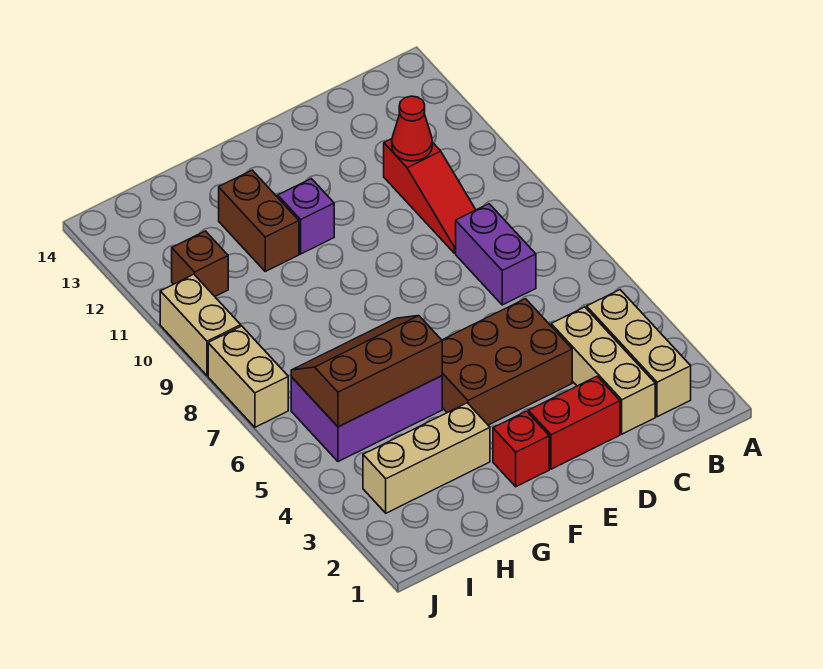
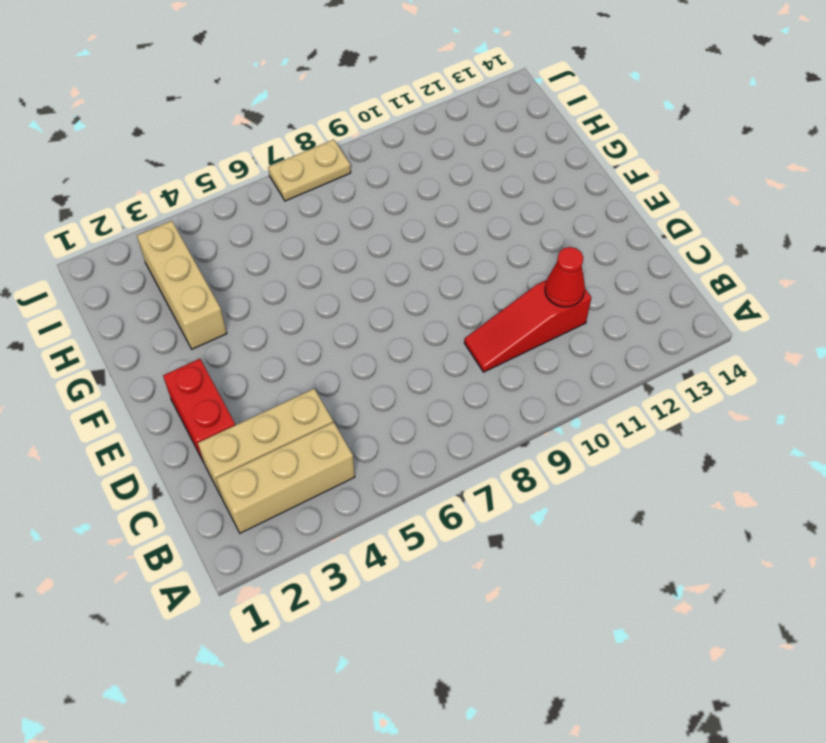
tan plate J7:J8 level 1 -> tan brick J7:J8 level 1
none -> purple brick C7:C8 level 1
none -> brown brick D4:F5 level 1
none -> red brick F2 level 1

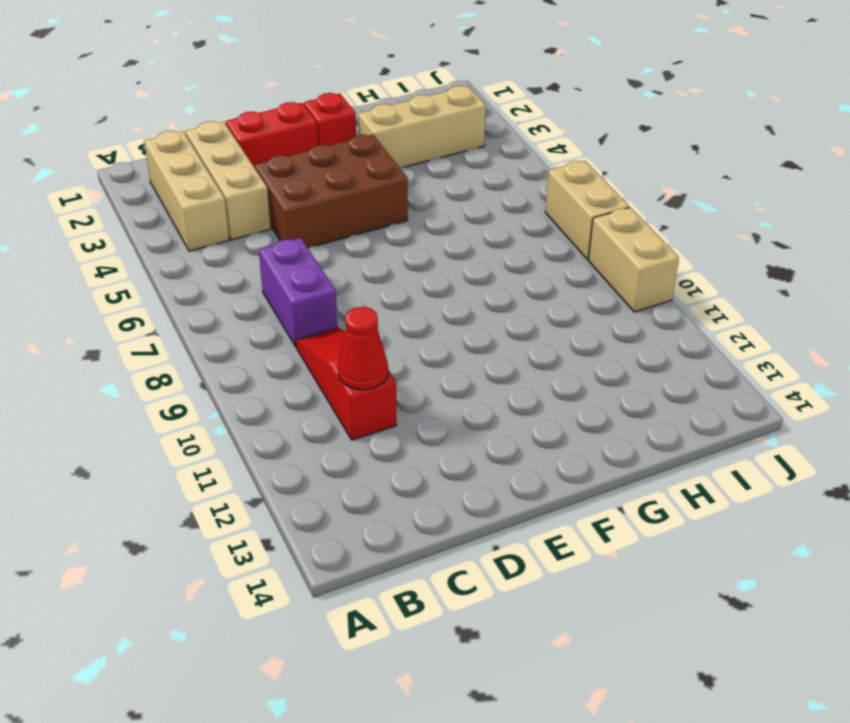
none -> purple brick F11 level 1
none -> purple brick G5:I6 level 1
none -> brown brick G11:G12 level 1

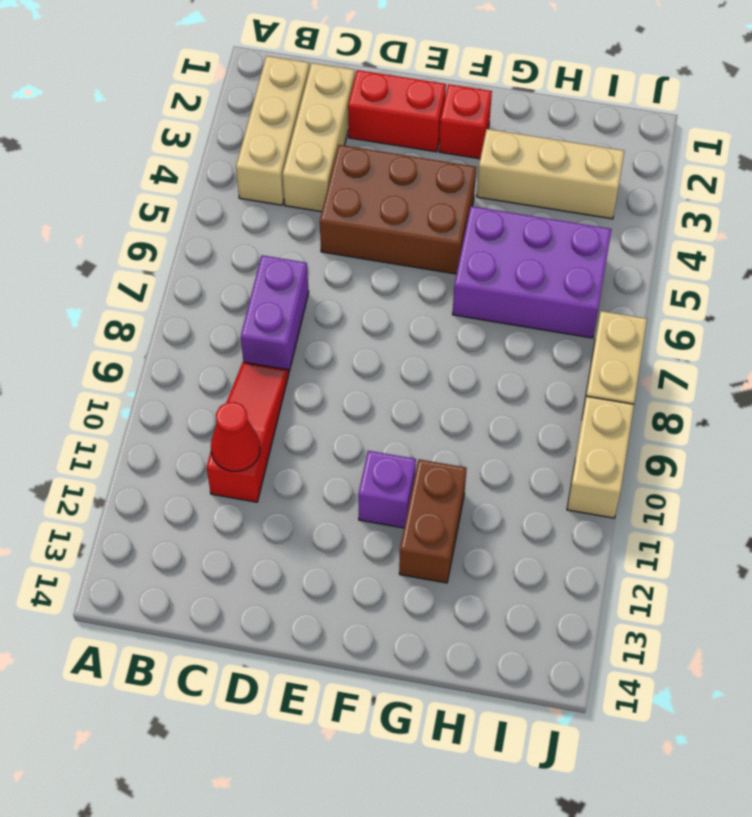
none -> brown brick I11 level 1
none -> brown slope G5:I6 level 2 top 5

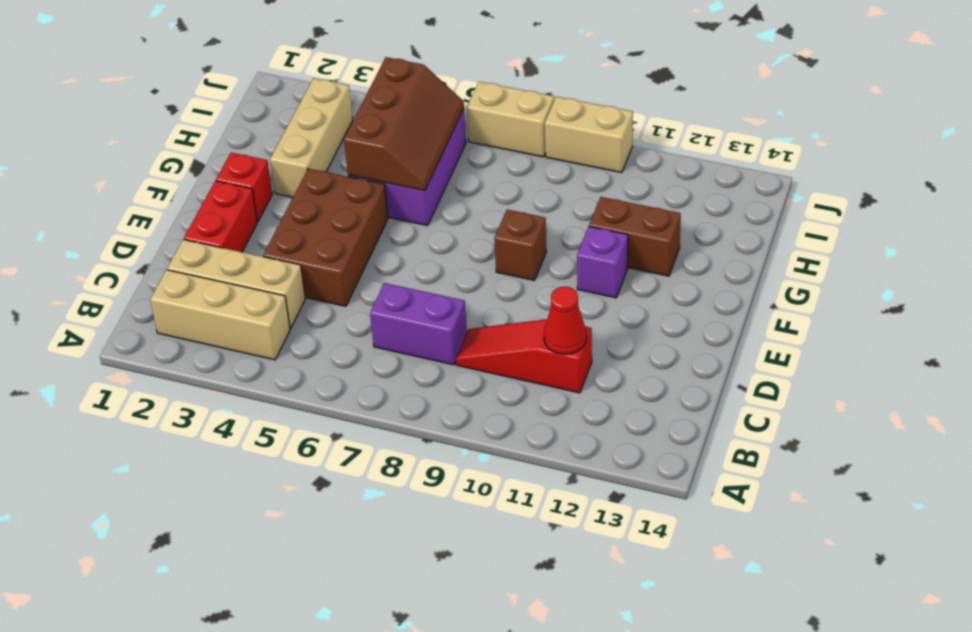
brown brick F9 level 1 -> brown brick I11 level 1

